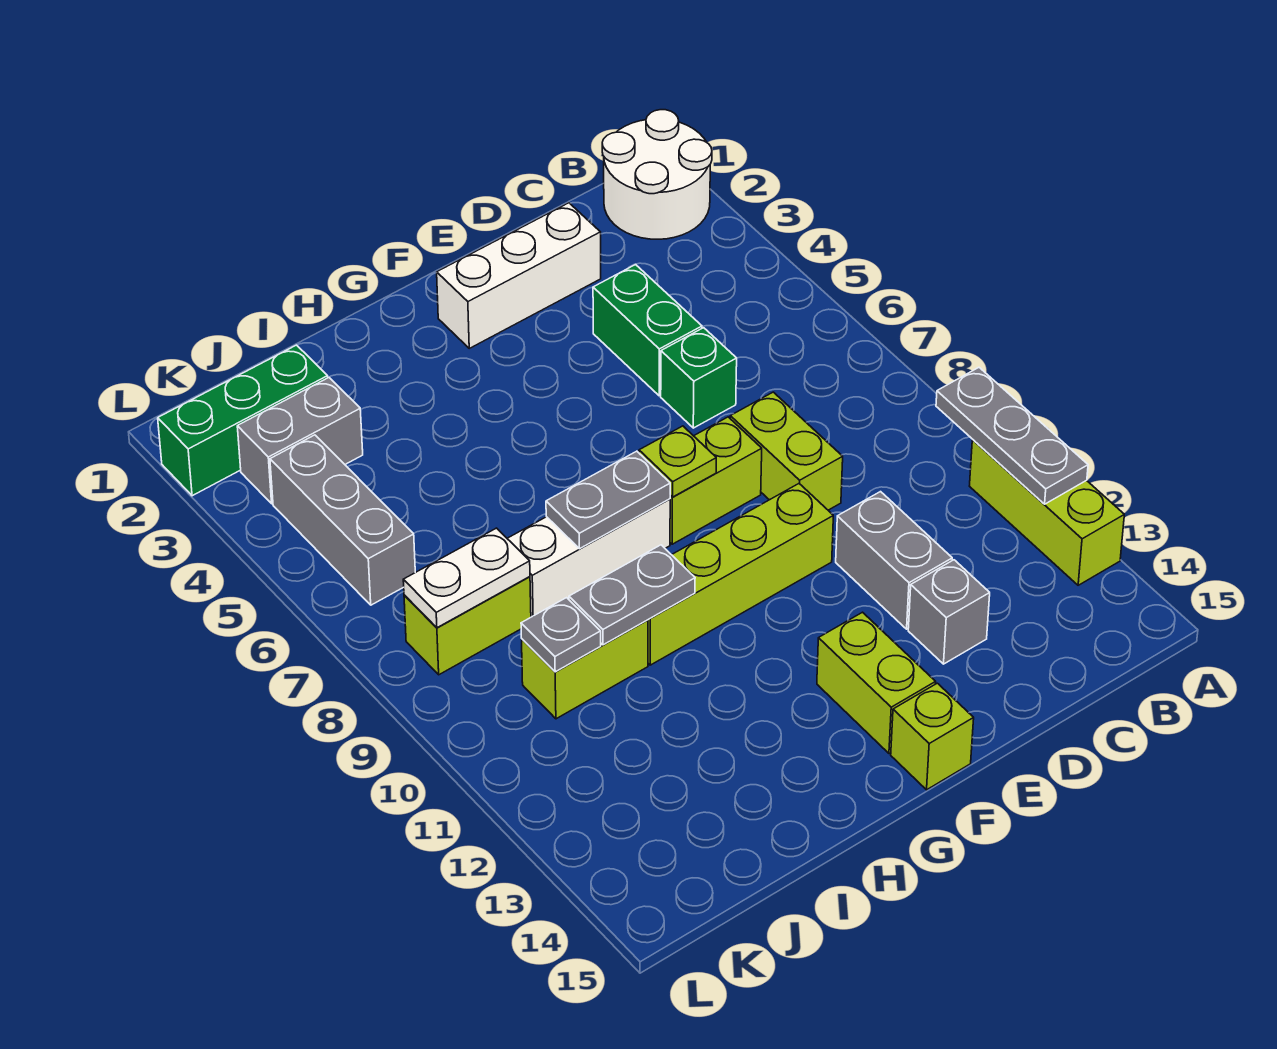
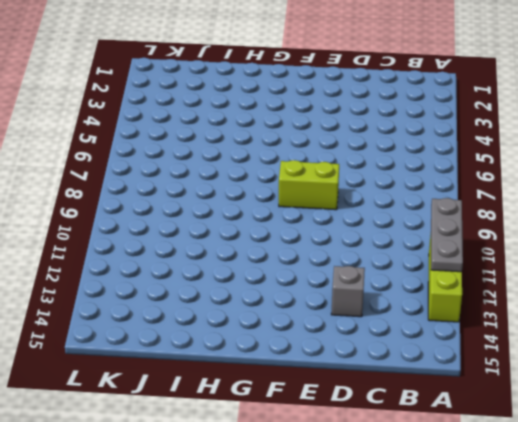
none -> white round brick A1:B2 level 1
none -> white brick D2:F2 level 1
none -> green brick D4:D5 level 1

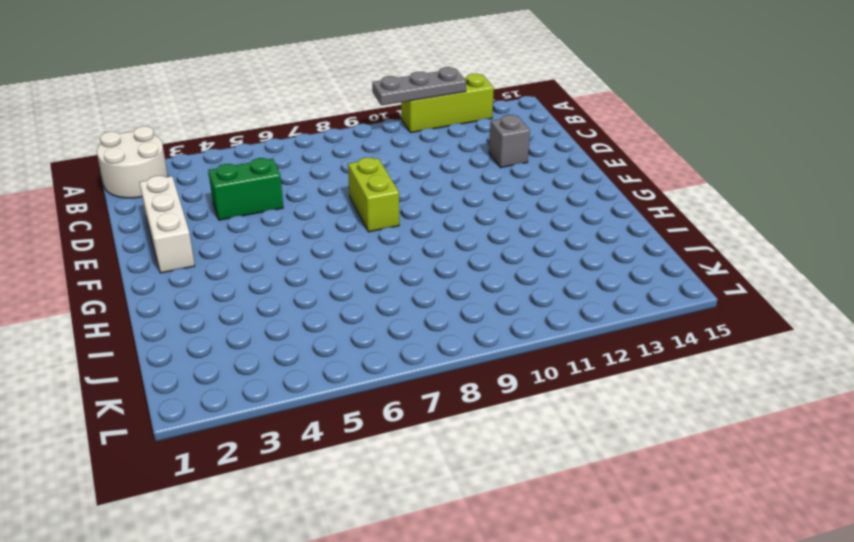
none -> green brick D6 level 1
none -> lime brick D8:D9 level 1
none -> grey brick D11:D12 level 1

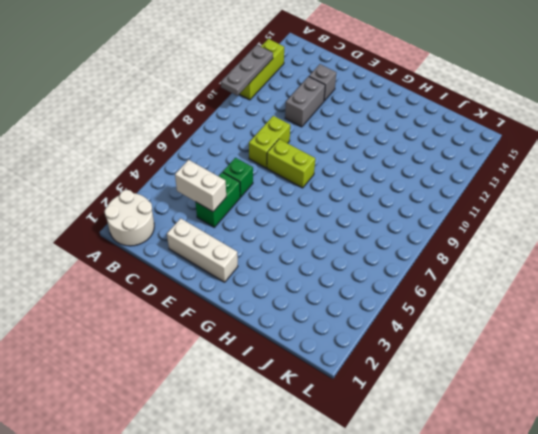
white brick C4:D4 level 2 -> none
none -> lime brick E10:H10 level 1
none -> lime brick F13:F14 level 1
none -> lime brick F15 level 1

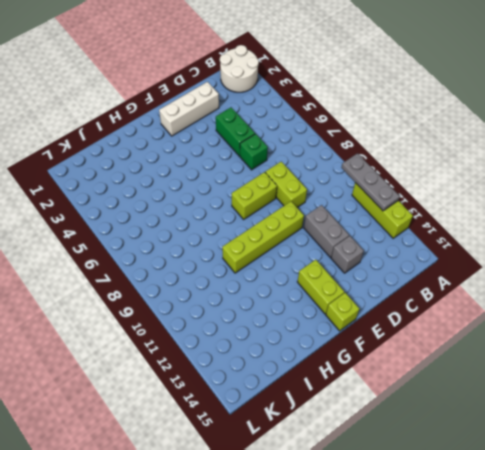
none -> white brick G8:I8 level 1
none -> lime brick I10:J10 level 1
none -> green brick J2:L2 level 1

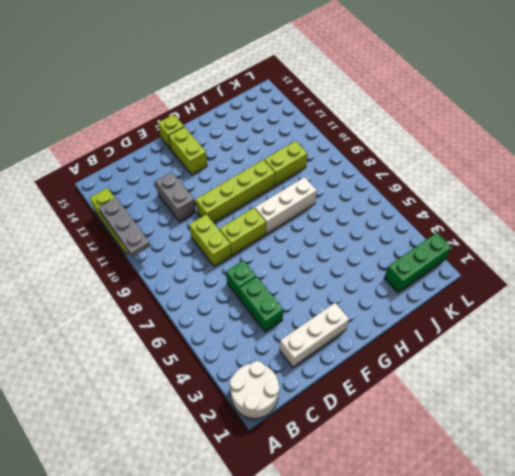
none -> grey brick D13 level 1
none -> grey brick J3:K3 level 1
none -> lime brick J8:K8 level 1

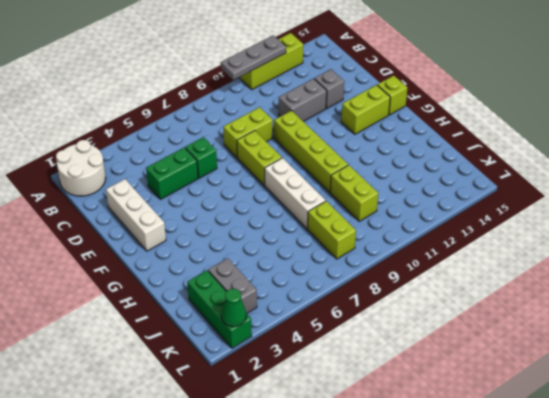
green cone L2 level 2 -> none
none -> grey brick K4:K6 level 1
none -> lime plate F8 level 2
none -> grey plate G8:H8 level 2

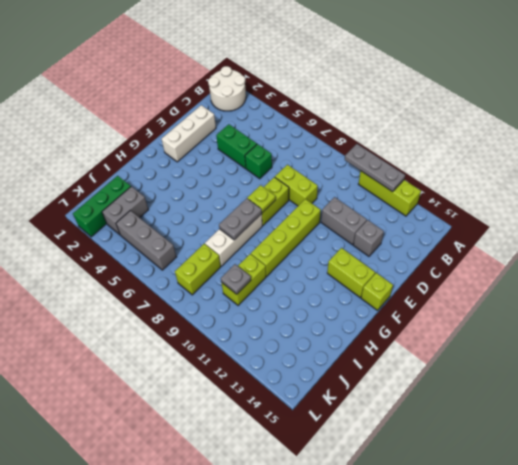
none -> grey plate H10:I10 level 2
none -> white plate J8:K8 level 2

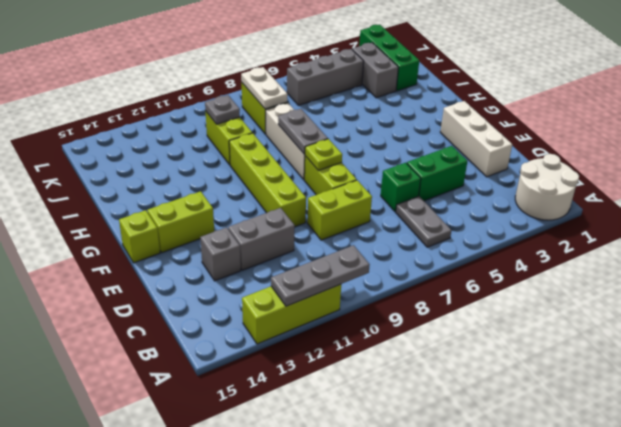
grey plate B6:C6 level 1 -> grey plate H10:I10 level 2

